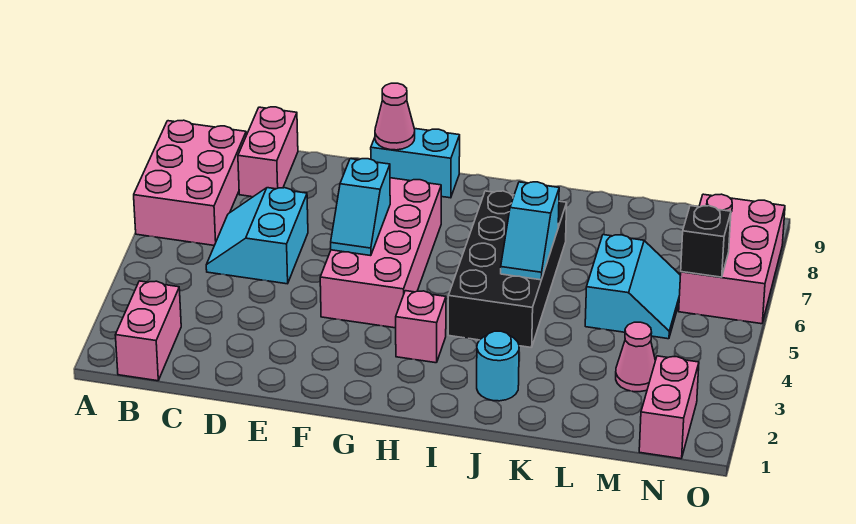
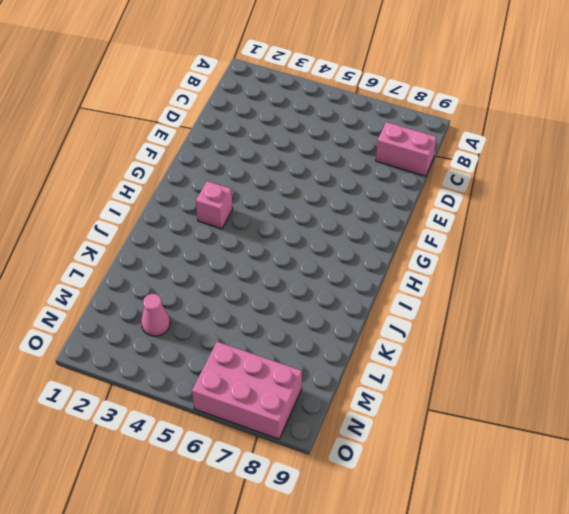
none -> pink brick A6:B8 level 1
none -> pink brick B1:B2 level 1
none -> cyan slope C5:D6 level 1 top D

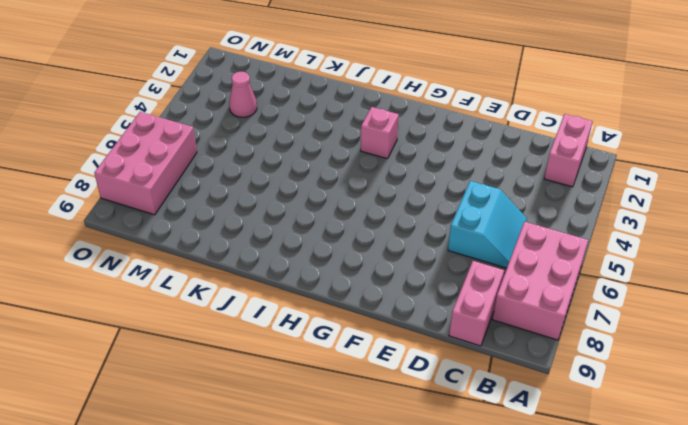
none -> pink brick F4:G7 level 1
none -> cyan brick F9:G9 level 1
none -> black brick I4:J7 level 1

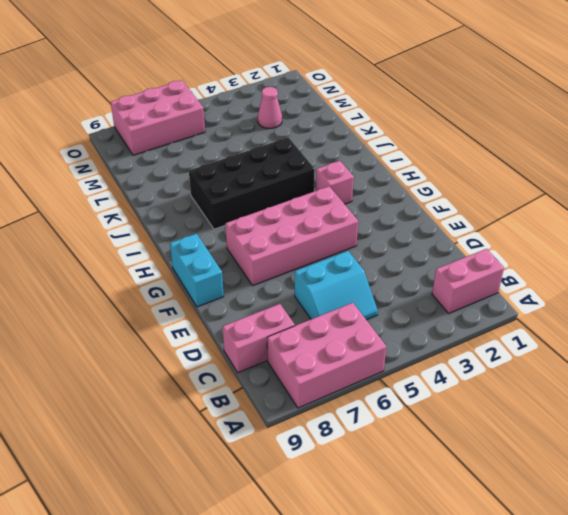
none -> cyan round brick J2 level 1
none -> cyan slope L5:M6 level 1 top L
none -> pink brick N1:N2 level 1

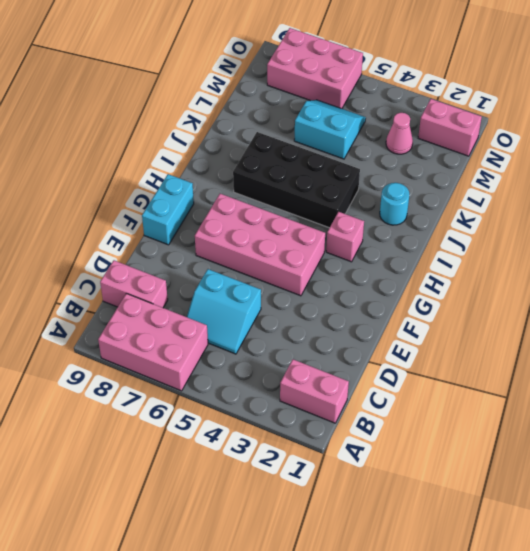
none -> cyan slope F5:F6 level 2 top 6
none -> pink cone F9 level 2
none -> cyan slope J5:J6 level 2 top 6

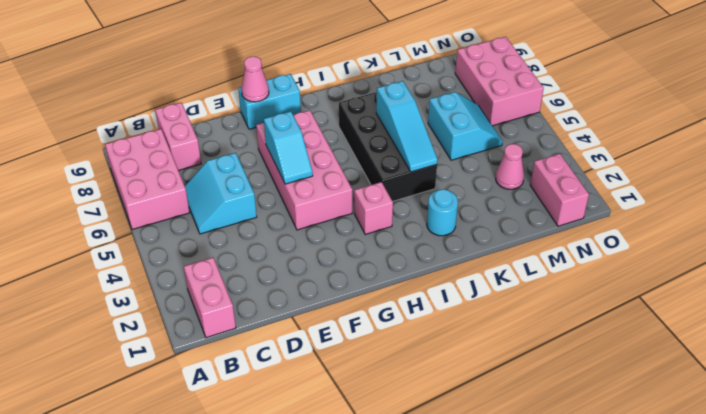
cyan slope J4:J6 level 2 top 6 -> cyan slope J5:J6 level 2 top 6
none -> black brick N6 level 2

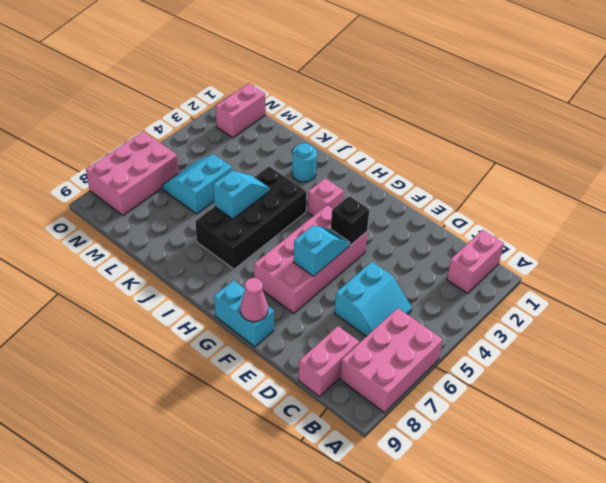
black brick F4 level 2 -> black brick N6 level 2
none -> pink cone M3 level 1

